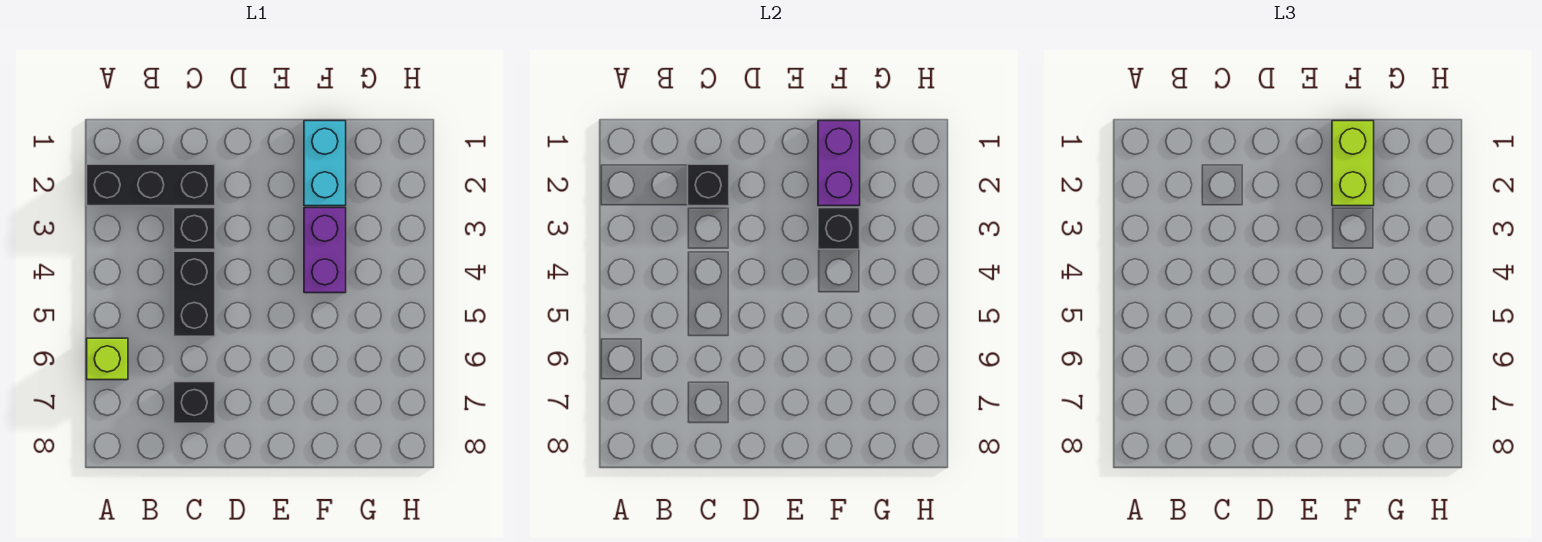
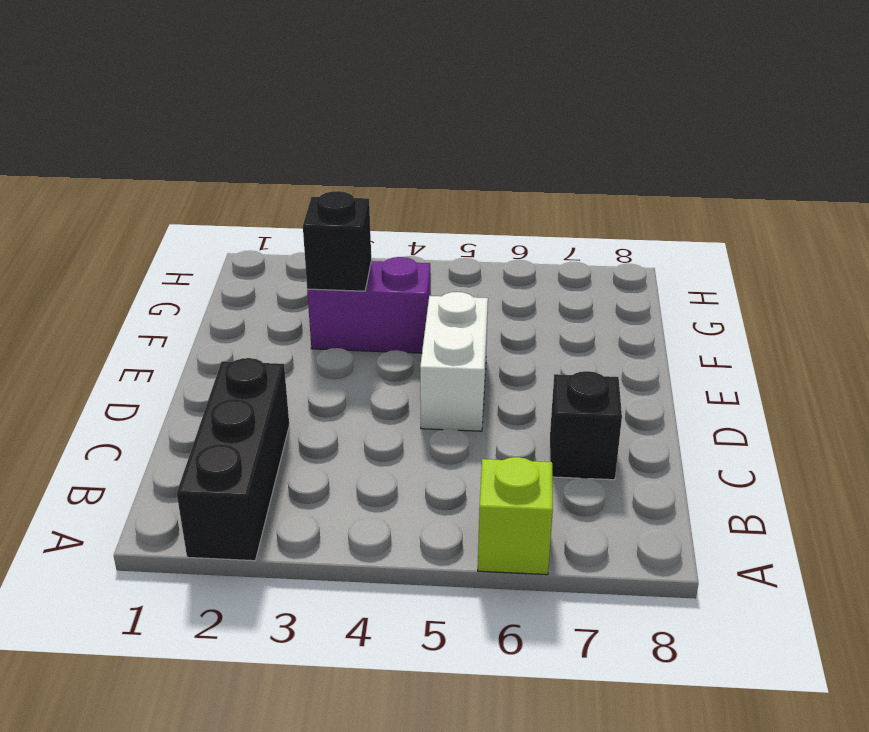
white brick D5:E5 level 1 -> none
none -> black brick C3 level 1
none -> black brick C4:C5 level 1

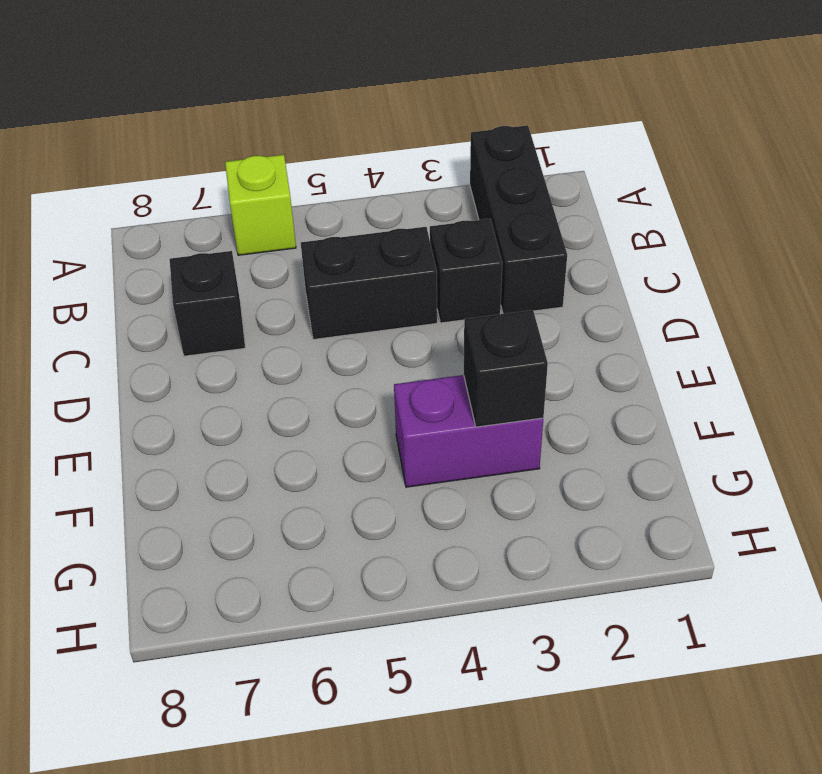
none -> cyan brick F1:F2 level 1
none -> black brick C2 level 2

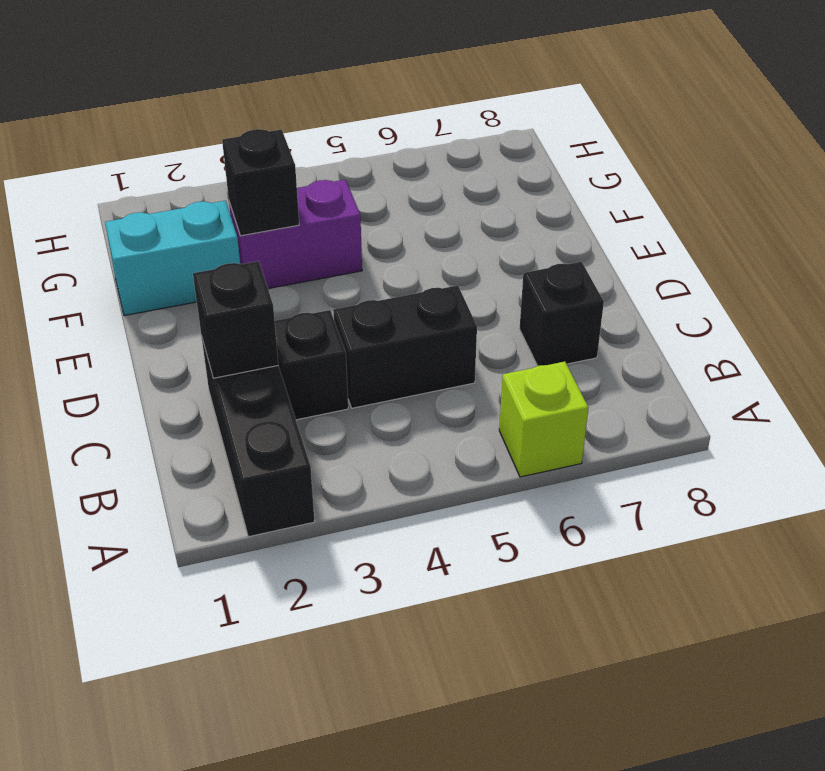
none -> purple brick F1:F2 level 2
none -> lime brick F1:F2 level 3

